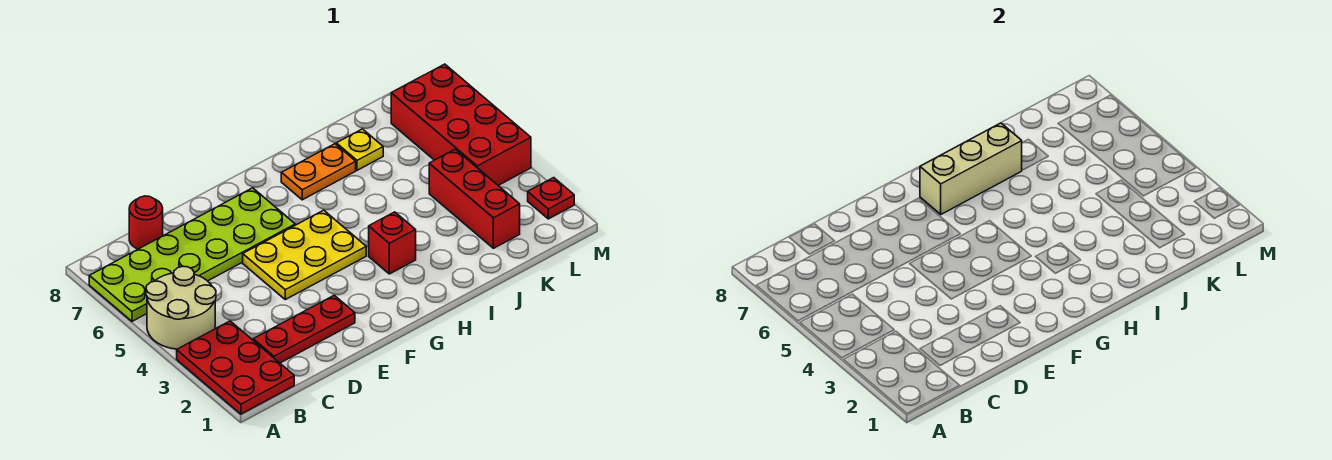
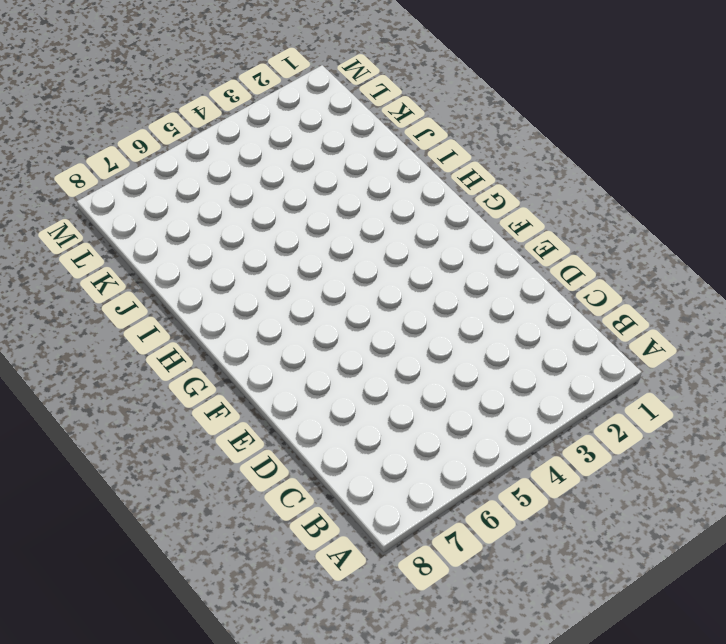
none -> red plate A1:B3 level 1
none -> tan round brick A4:B5 level 1
none -> lime plate A6:F7 level 1

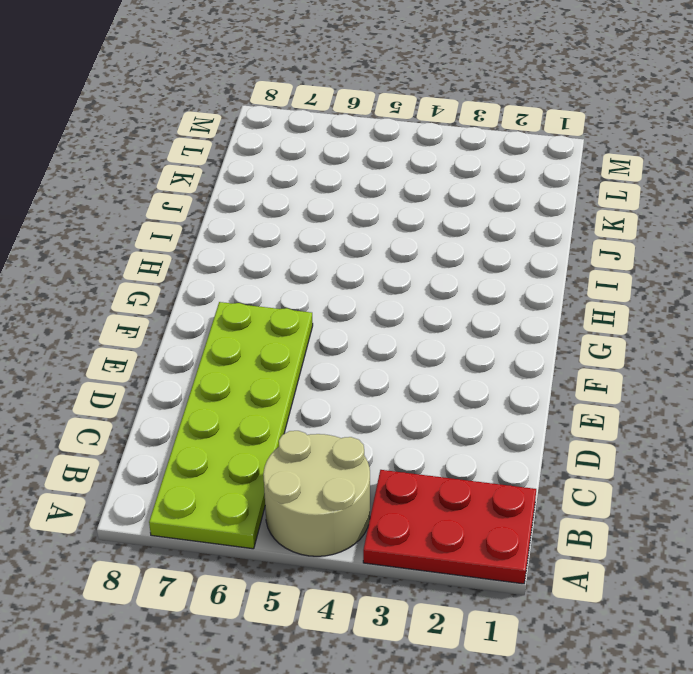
none -> red plate C2:E2 level 1
none -> red round brick C8 level 1
none -> yellow plate E4:G5 level 1

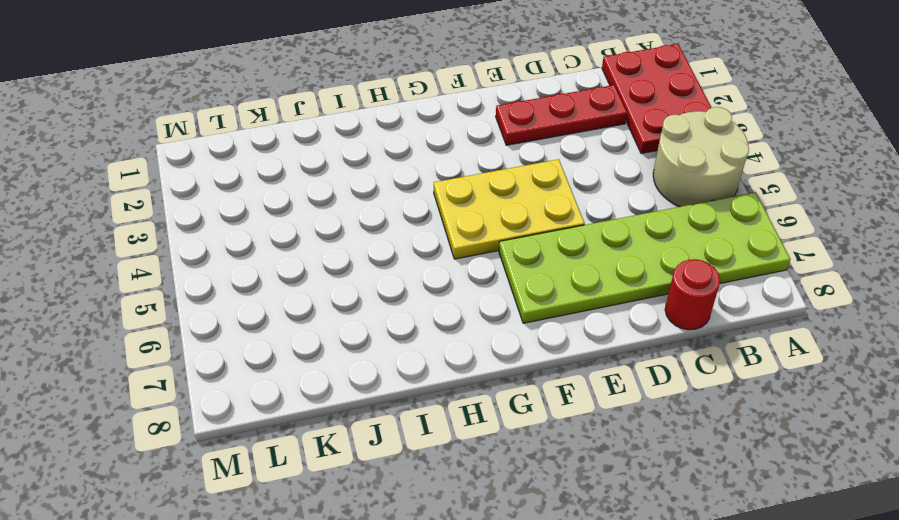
none -> red brick H3 level 1
none -> orange plate H7:I7 level 1
none -> yellow plate J7 level 1

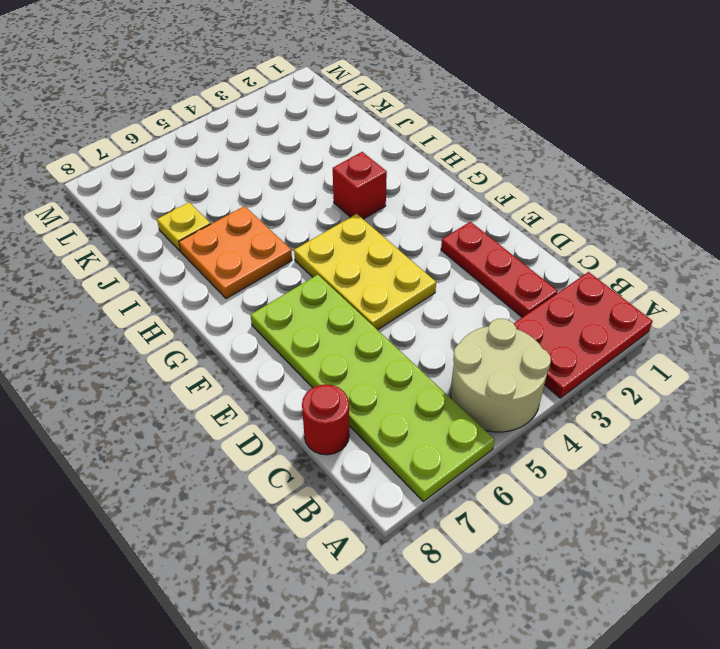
orange plate H6:I7 level 1 -> orange plate H7:I7 level 1
none -> red brick K2:K4 level 1
none -> red brick L4:M7 level 1
none -> red plate M2 level 1

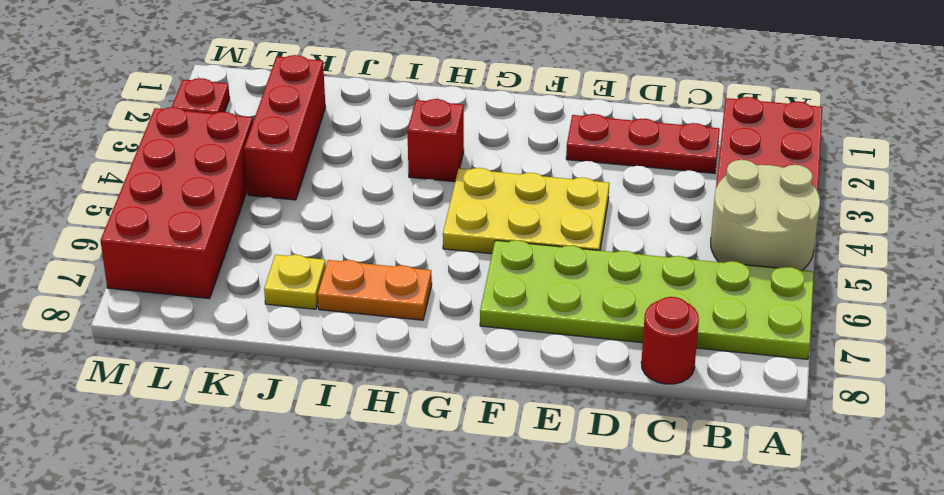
none -> tan brick G7:I7 level 2

